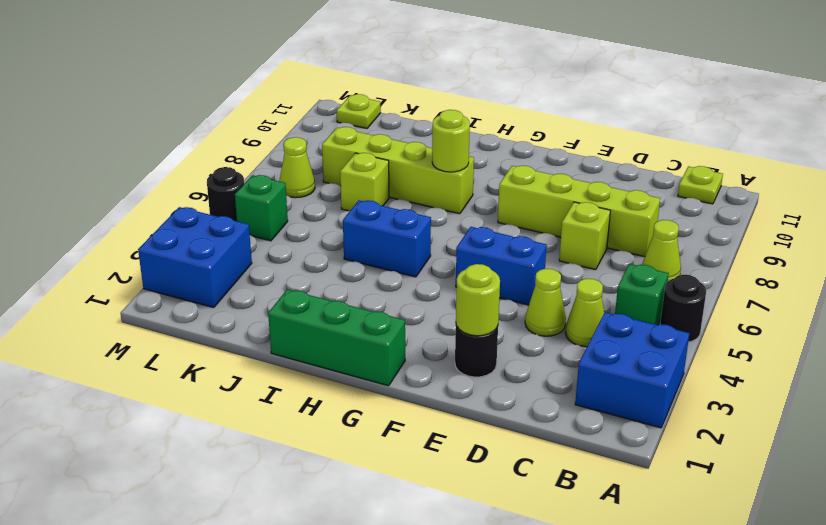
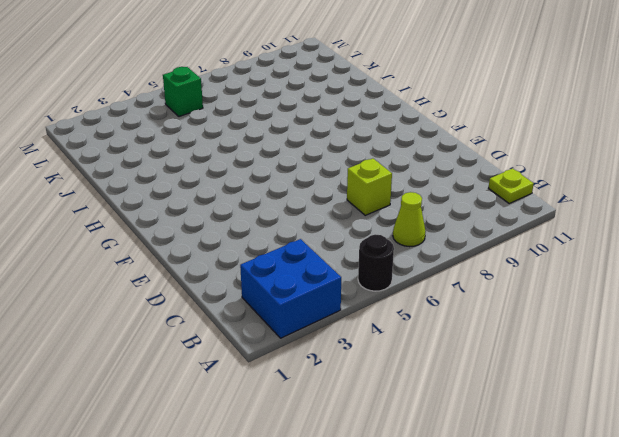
none -> green brick B5 level 1
none -> lime cone C4 level 1
none -> lime brick C8:F8 level 1

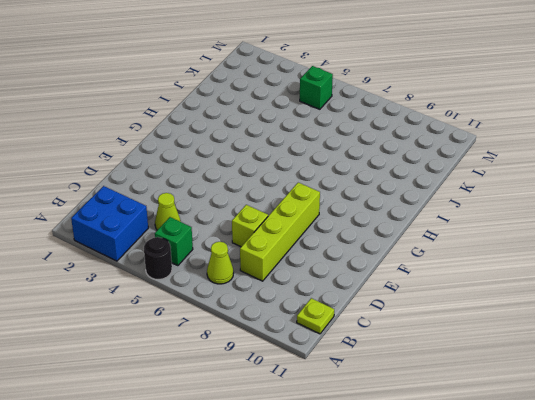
none -> lime cone D4 level 1
none -> black round brick E2 level 1
none -> blue brick E5:F5 level 1

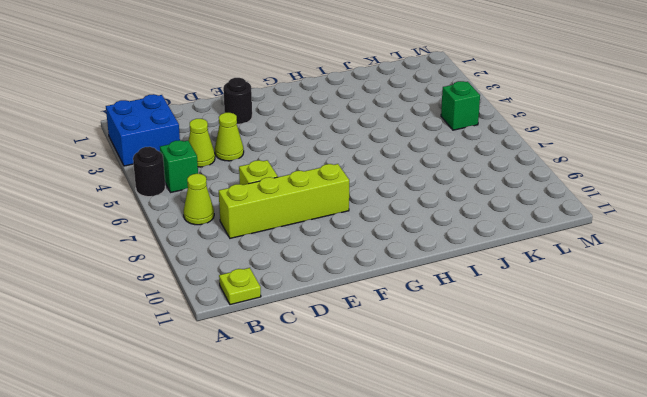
none -> blue brick E5:F5 level 1
none -> green brick G1:I1 level 1
none -> blue brick H5:I5 level 1

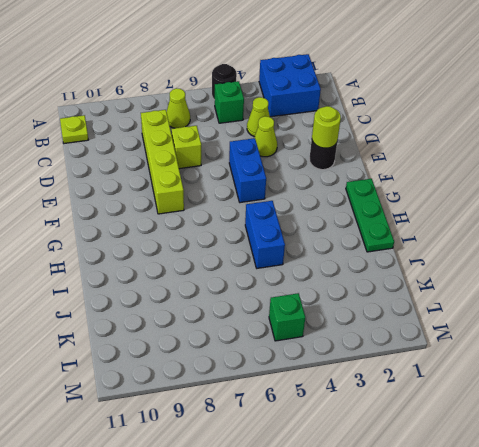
green plate G1:I1 level 1 -> green brick G1:I1 level 1
none -> lime brick H8:K8 level 1
none -> lime brick J7 level 1
none -> blue brick L2:M3 level 1

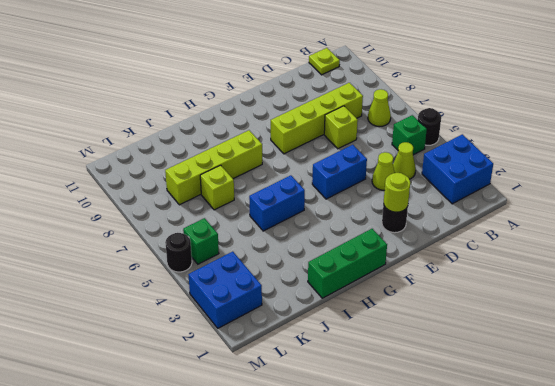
none -> lime cone L7 level 1
none -> lime plate L11 level 1
none -> lime round brick H8 level 2

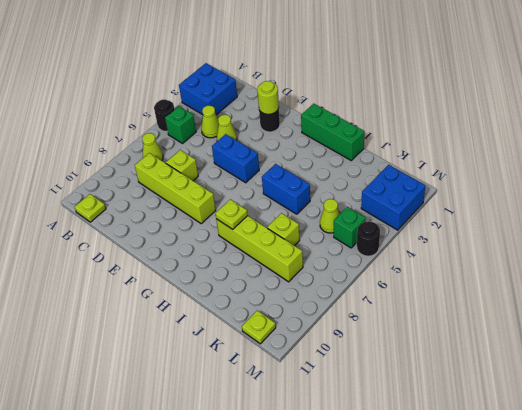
lime plate H8 level 2 -> lime round brick H8 level 2
lime cone K5 level 1 -> lime cone L7 level 1

